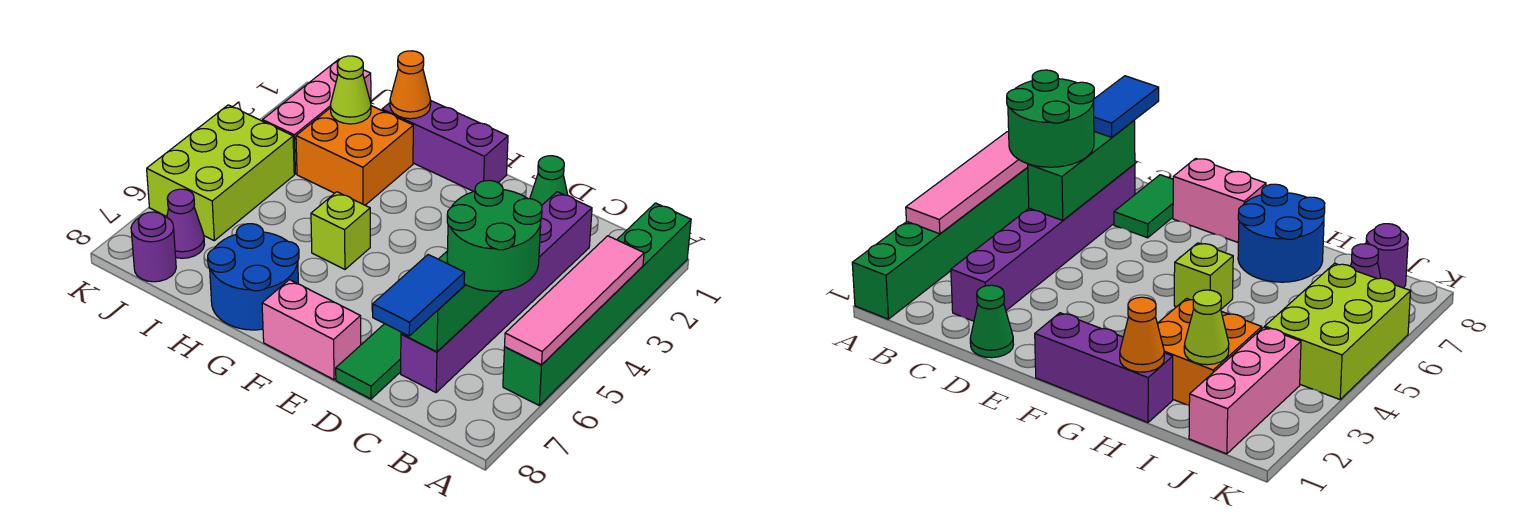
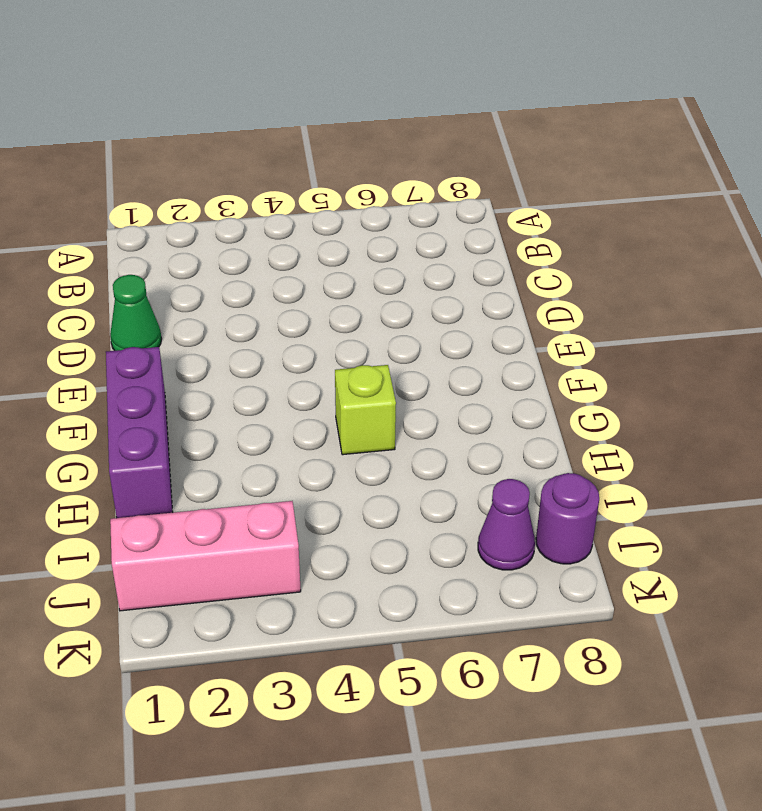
none -> green brick A1:A6 level 1
none -> purple brick C2:C7 level 1
none -> green tile D7:D8 level 1

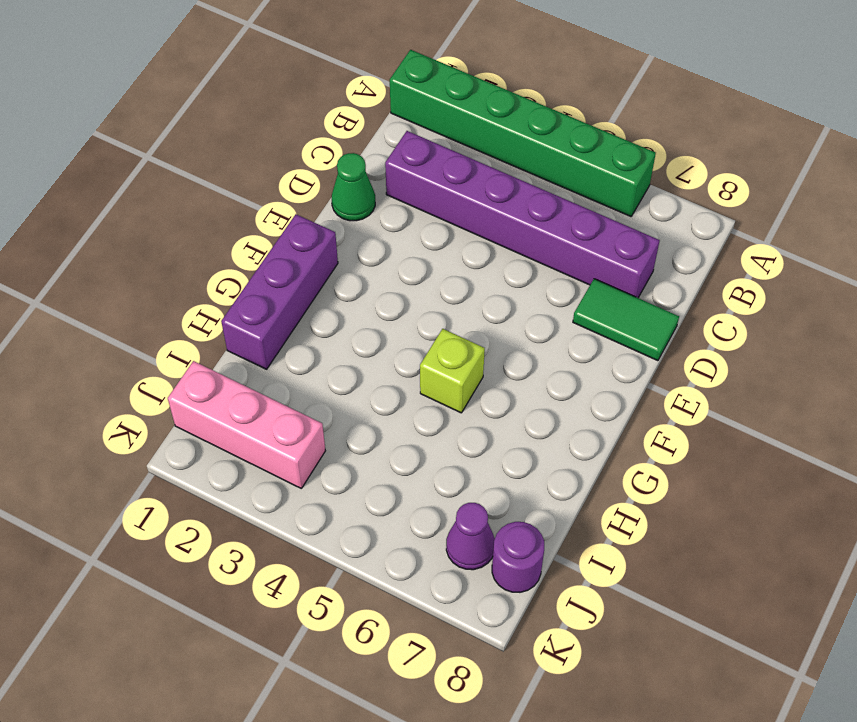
none -> pink brick E8:F8 level 1
none -> blue round brick G7:H8 level 1
none -> orange brick H2:I3 level 1

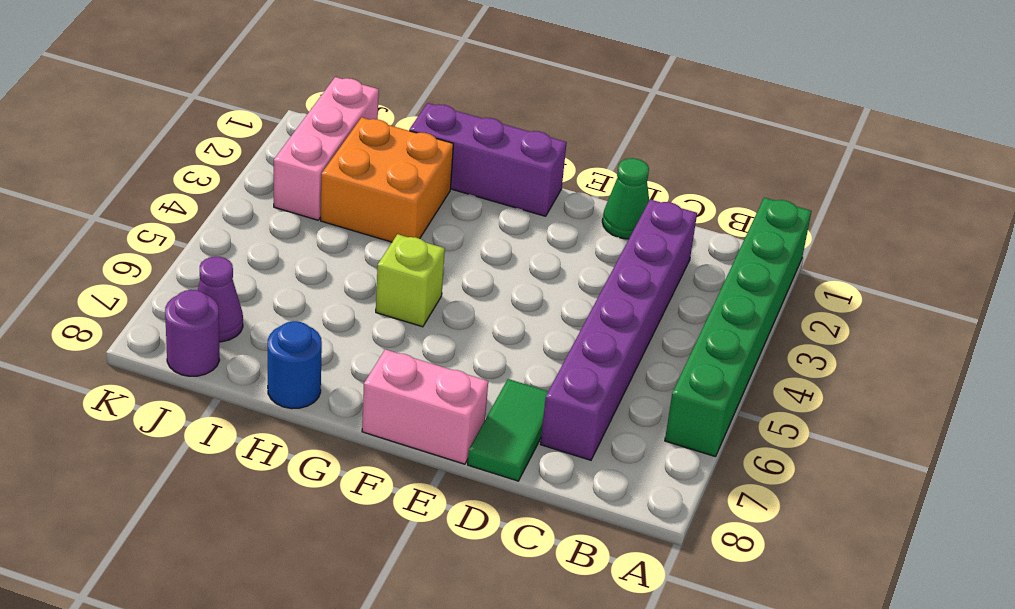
blue round brick H8 level 1 -> blue round brick G7:H8 level 1
none -> lime brick J4:K6 level 1
none -> pink tile A3:A6 level 2
none -> green brick C5:C7 level 2

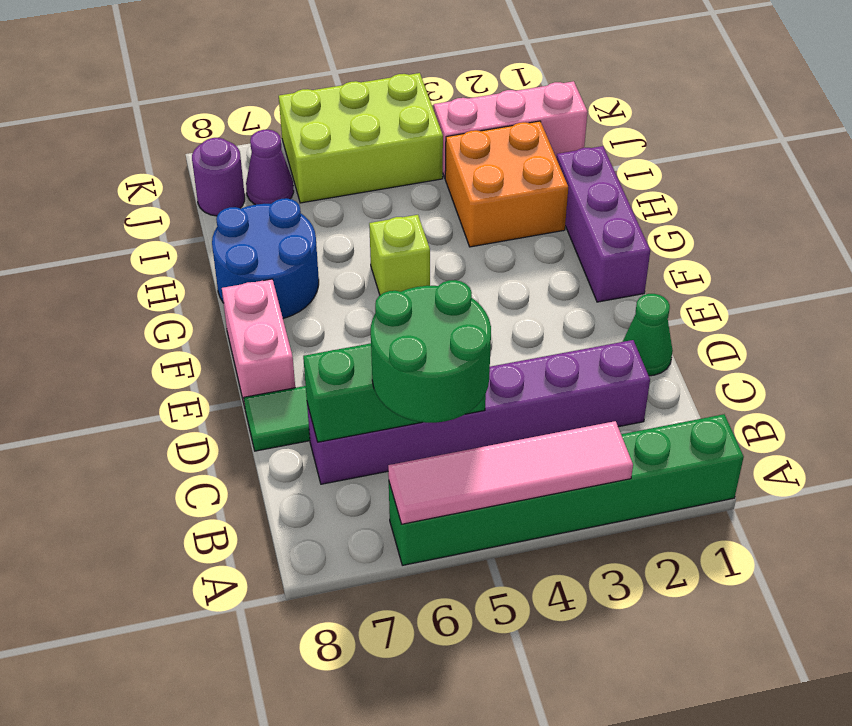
none -> orange cone H1 level 2
none -> lime cone I2 level 2
none -> blue tile C7:C8 level 3

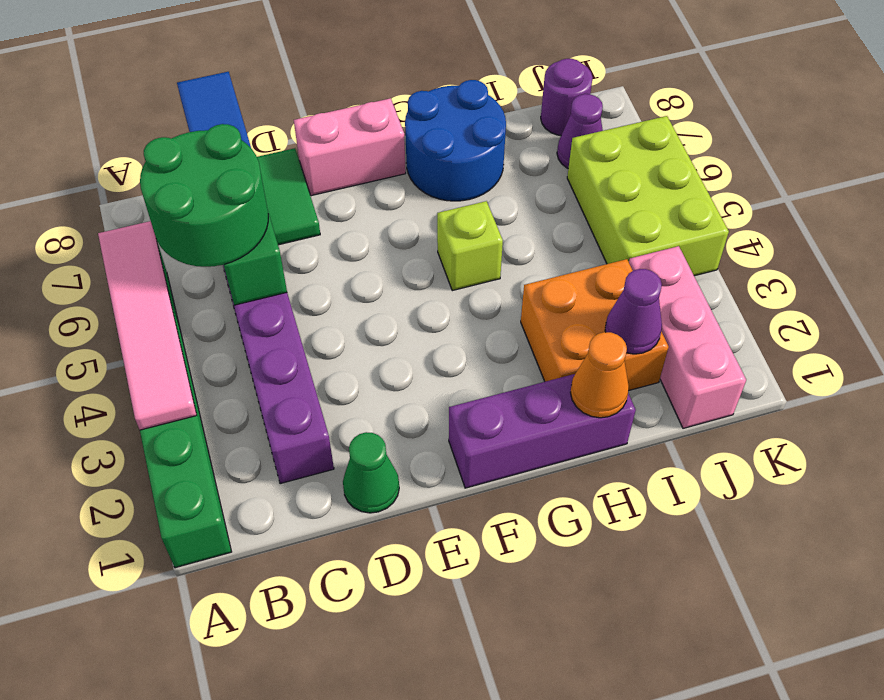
purple cone I2 level 2 -> lime cone I2 level 2

